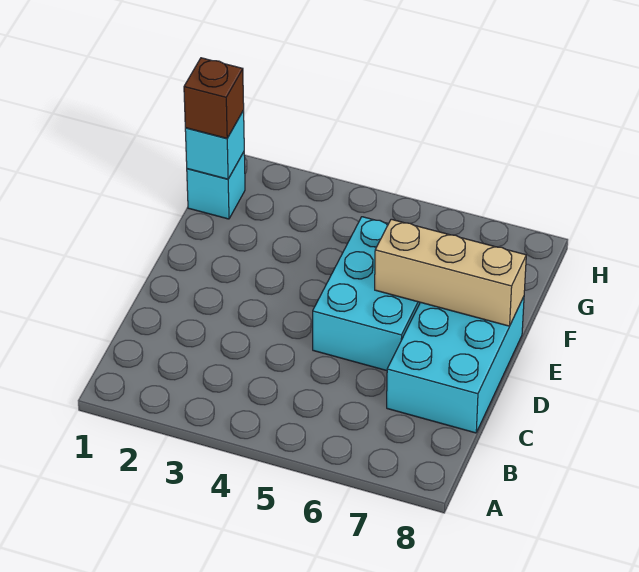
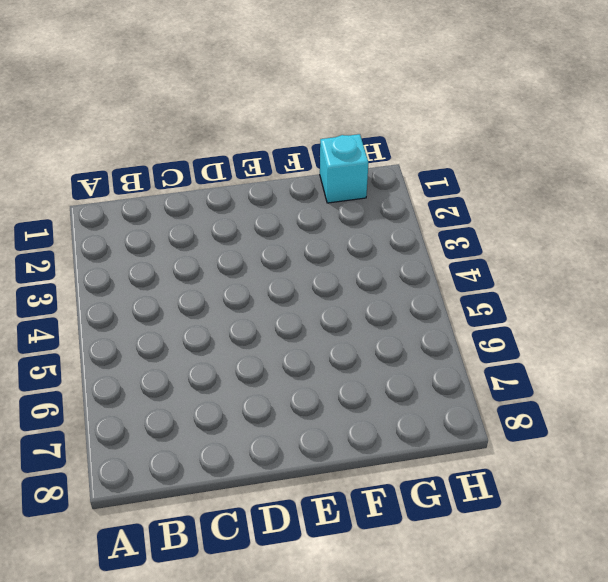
none -> cyan brick C7:E8 level 1
none -> cyan brick D5:F6 level 1

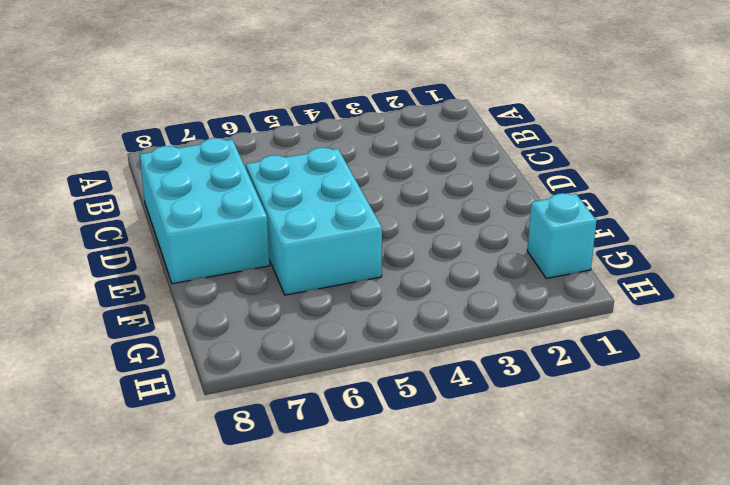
none -> tan brick E6:E8 level 2
none -> cyan brick G1 level 2

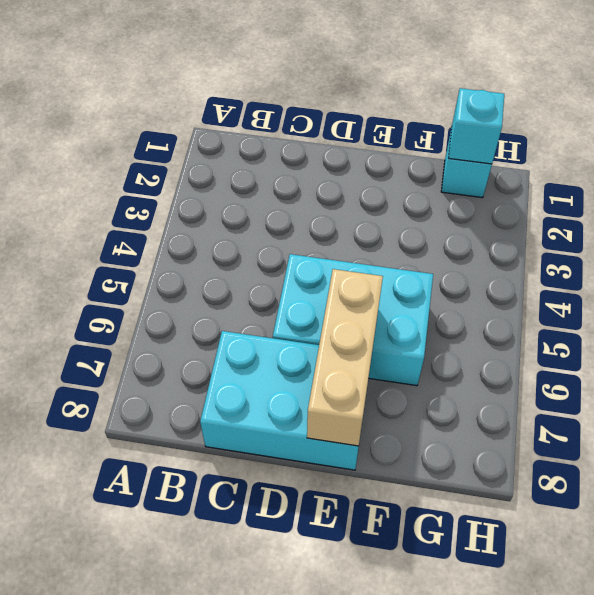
none -> brown brick G1 level 3

